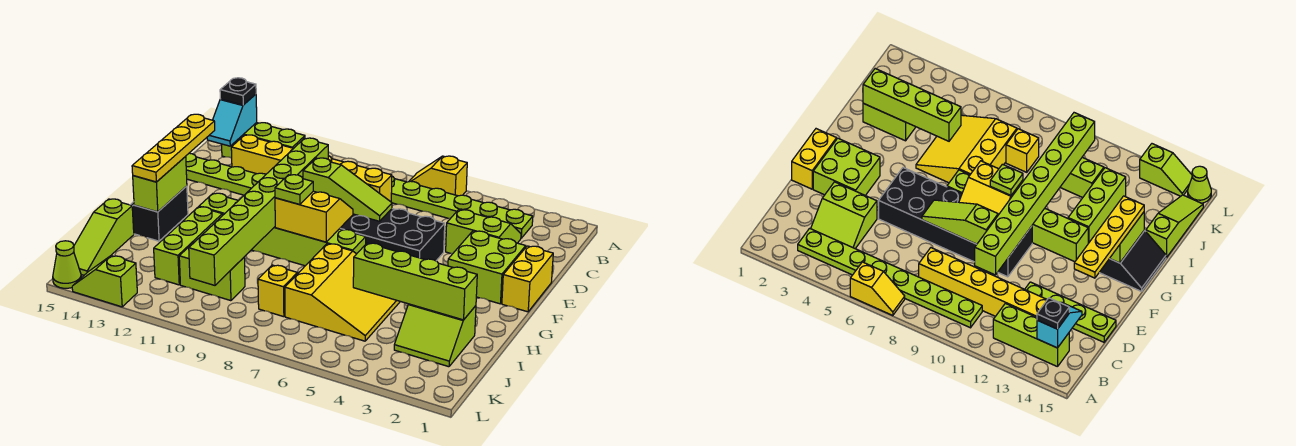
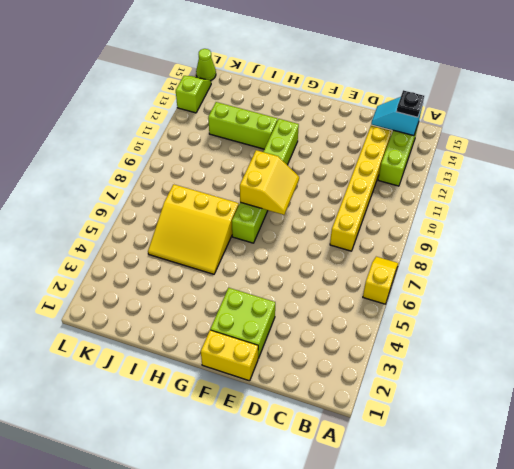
none -> lime plate B3:B10 level 1
none -> lime slope C3:D4 level 1 top D
none -> lime plate D12:D15 level 1

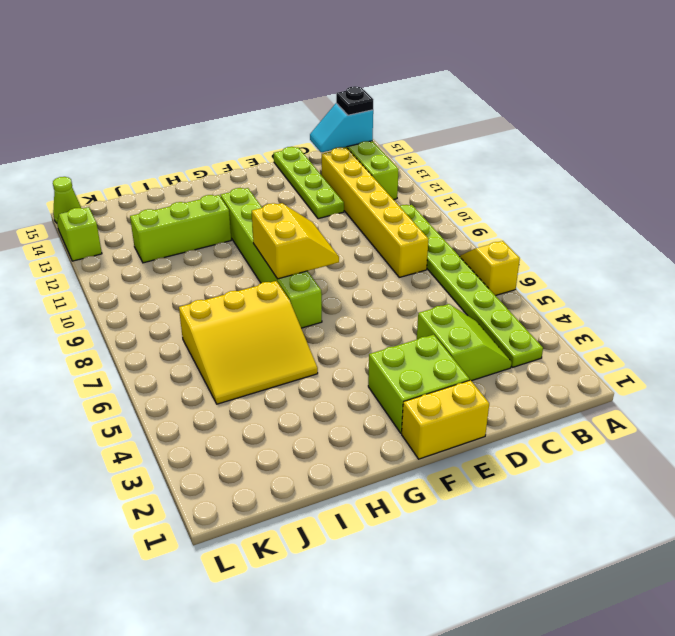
none -> black brick E5:F10 level 1
none -> black slope G14:H15 level 1 top 14
none -> lime slope I2:J3 level 1 top I

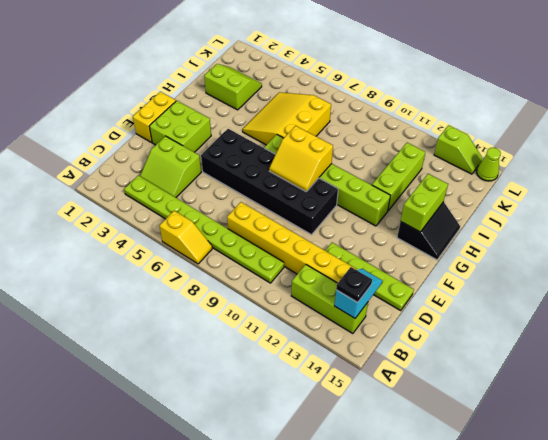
none -> lime slope I15:K15 level 1 top I
none -> yellow brick J8 level 1
none -> lime brick J10:J11 level 1

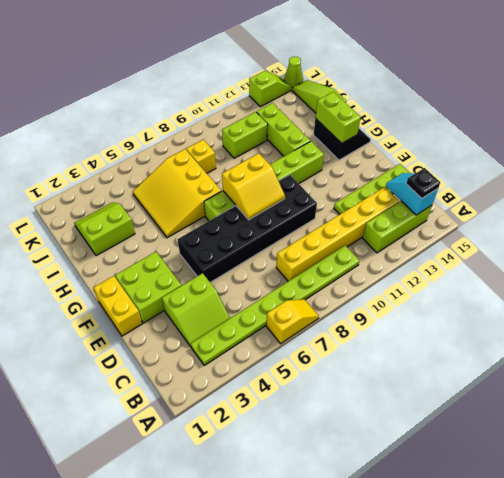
none -> lime brick D10:K10 level 2
none -> lime slope E7:E9 level 2 top 9
none -> lime brick I2:I5 level 2

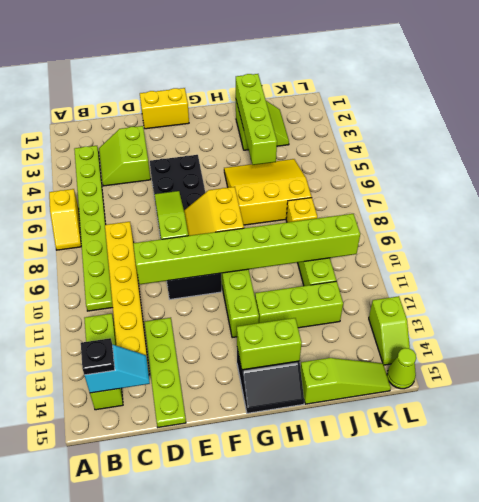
none -> lime brick E2:F3 level 1
none -> yellow plate E14:H14 level 3
none -> lime plate G9 level 3

